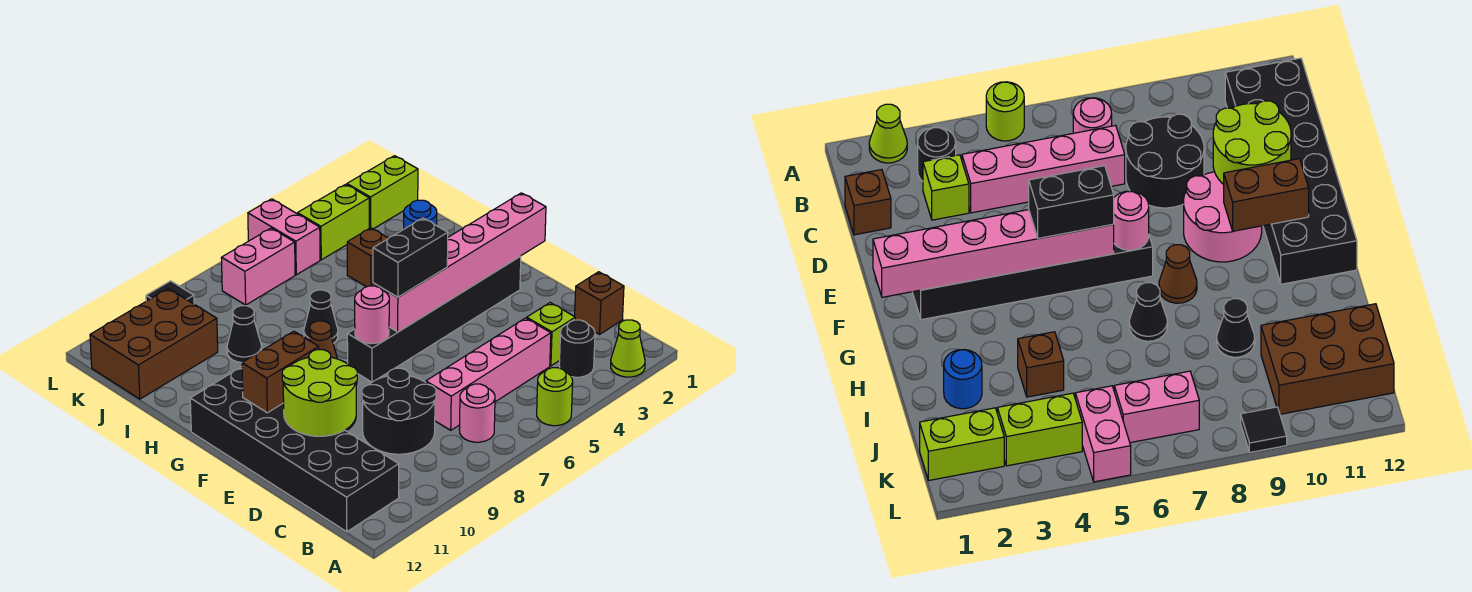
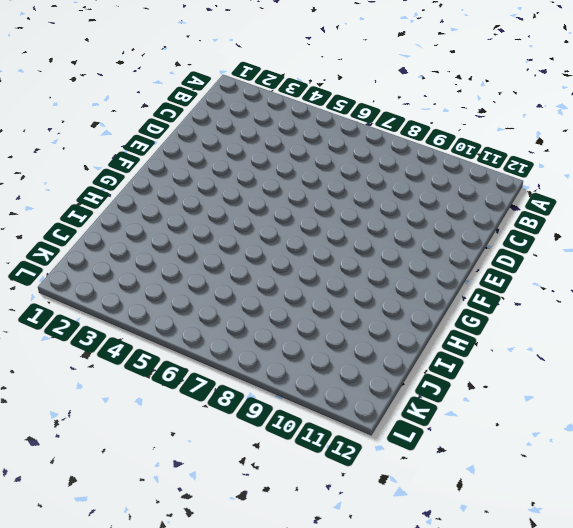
none -> lime cone A2 level 1
none -> lime round brick A5 level 1
none -> black round brick B3 level 1

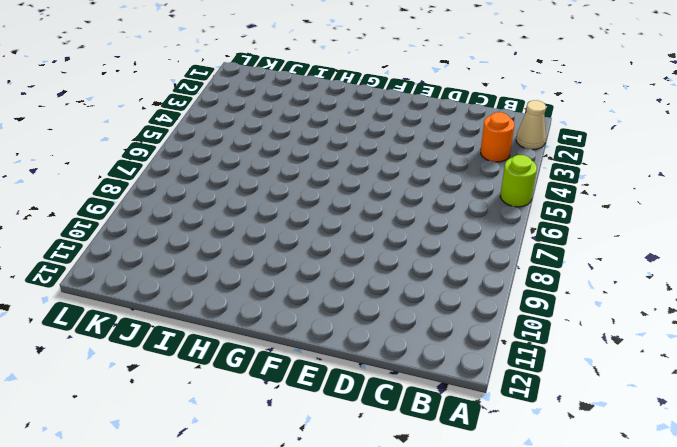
tan cone A2 level 1 -> lime cone A2 level 1
orange round brick B3 level 1 -> black round brick B3 level 1
none -> pink round brick B7 level 1
none -> black brick B11:G12 level 1
none -> brown brick C1 level 1

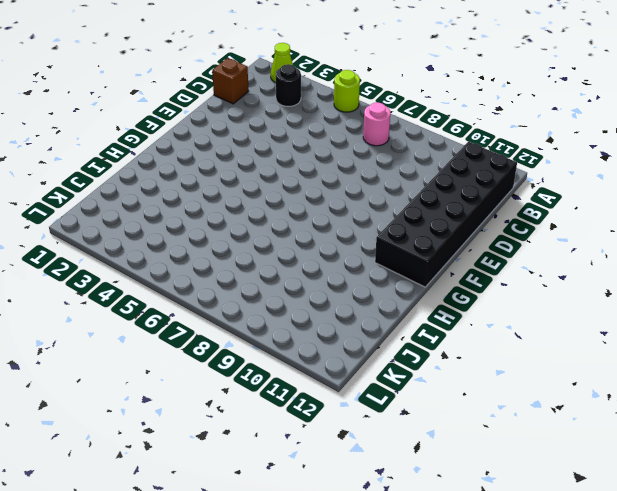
none -> lime brick C3 level 1
none -> pink brick C4:C7 level 1
none -> black round brick C8:D9 level 1

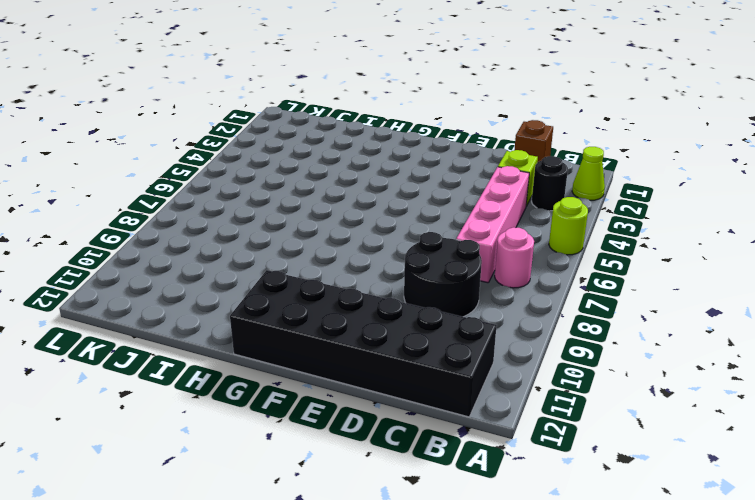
none -> pink round brick E9:F10 level 1
none -> black brick F2:F7 level 1
none -> brown cone G8 level 1

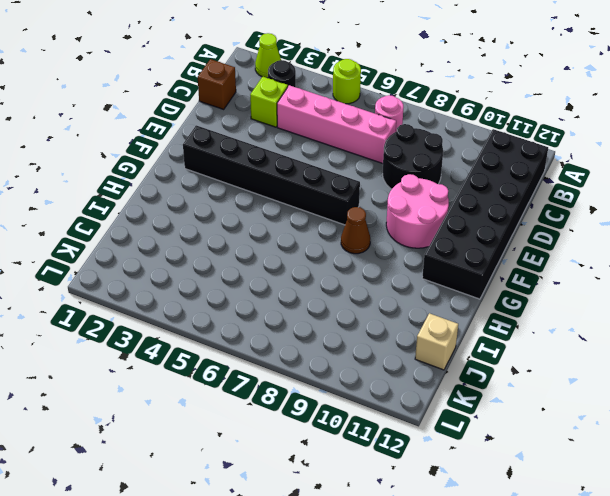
tan brick J12 level 1 -> brown brick J10:K12 level 1
none -> black cone H7 level 1
none -> blue round brick I2 level 1
none -> brown brick I4 level 1

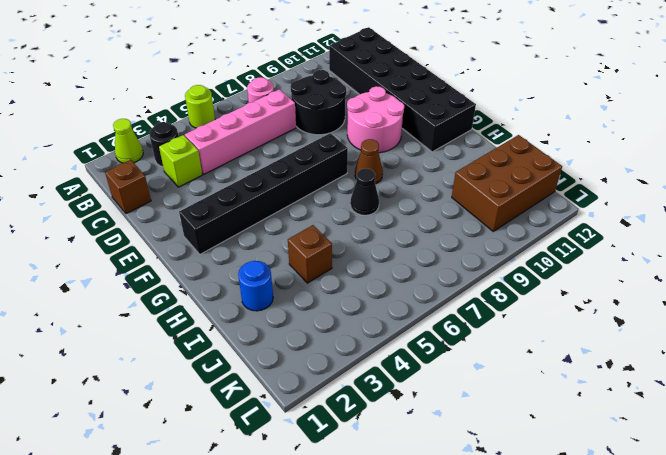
none -> black cone I9 level 1
none -> lime brick K1:K2 level 1
none -> lime brick K3:K4 level 1

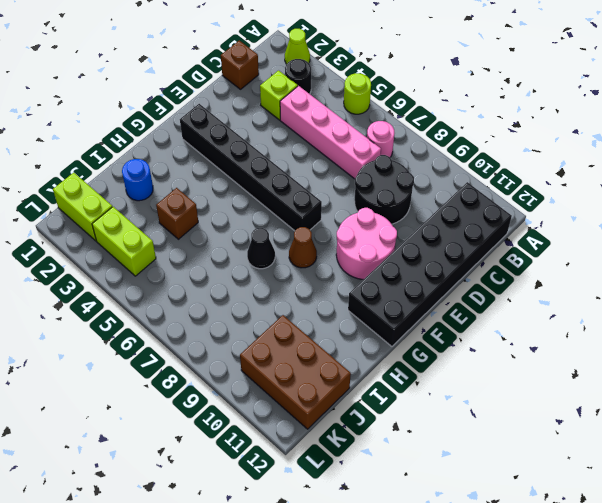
none -> black cone I9 level 1
none -> pink brick K5:L5 level 1
none -> pink brick K6:K7 level 1

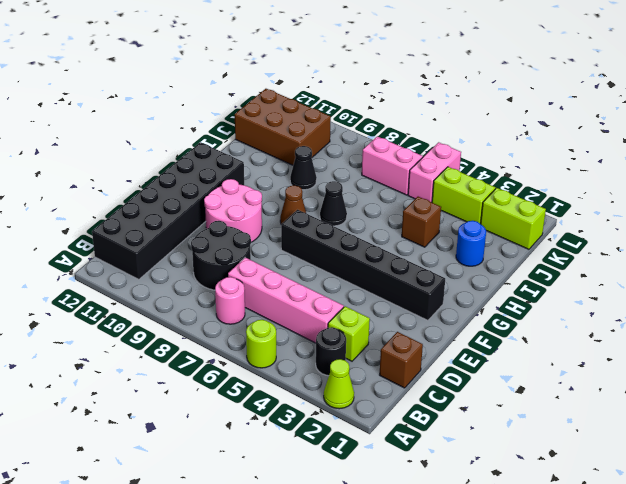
none -> black tile L9 level 1
none -> lime round brick D10:E11 level 2
none -> pink brick F1:F6 level 2

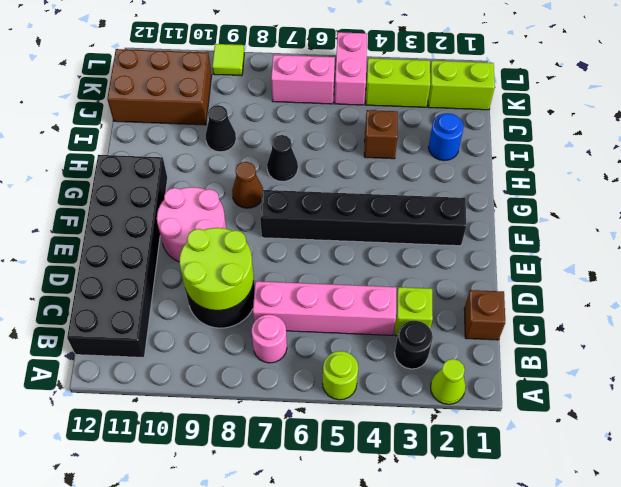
lime round brick C8:D9 level 2 -> lime round brick D10:E11 level 2
lime tile L9 level 1 -> black tile L9 level 1
none -> pink brick F1:F6 level 2
none -> pink round brick F7 level 2
none -> brown brick F10:F11 level 2

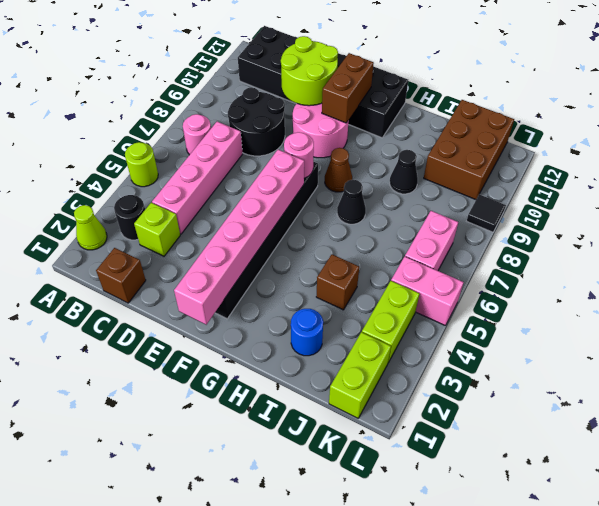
none -> black brick F5:F6 level 3

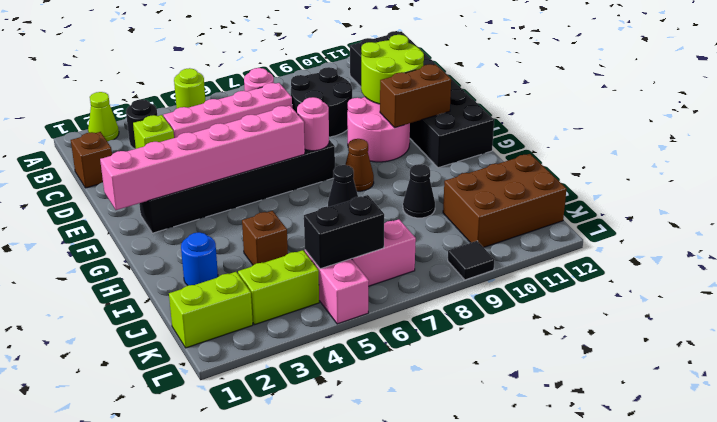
black brick K5:K6 level 2 -> black brick F5:F6 level 3

